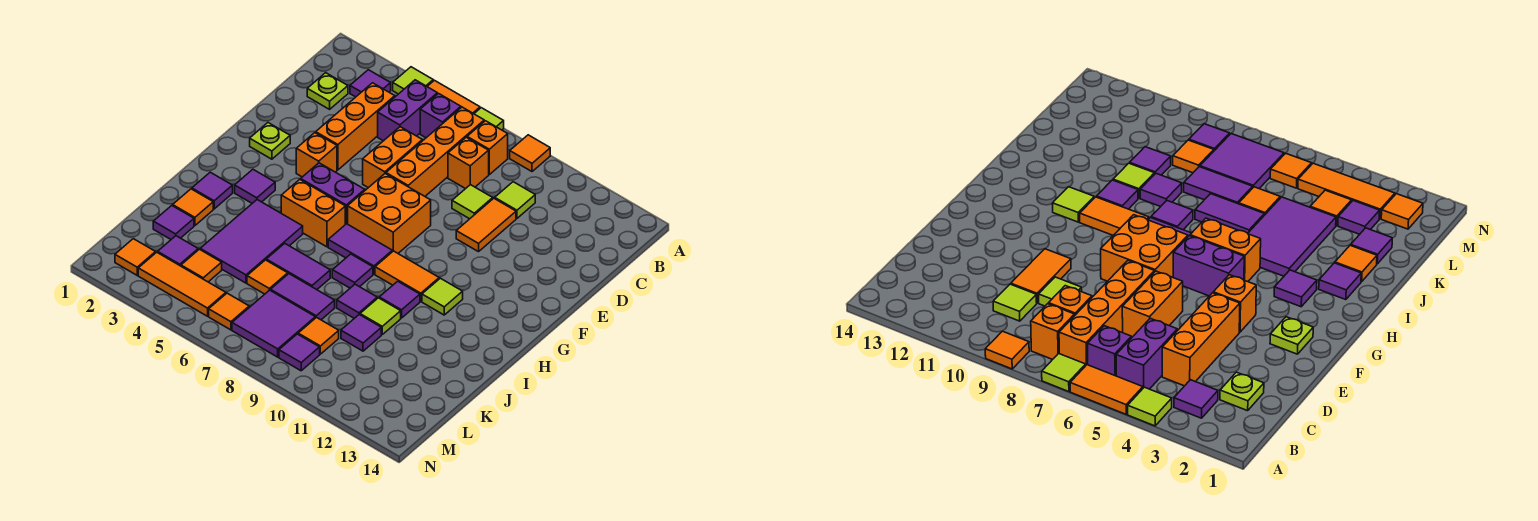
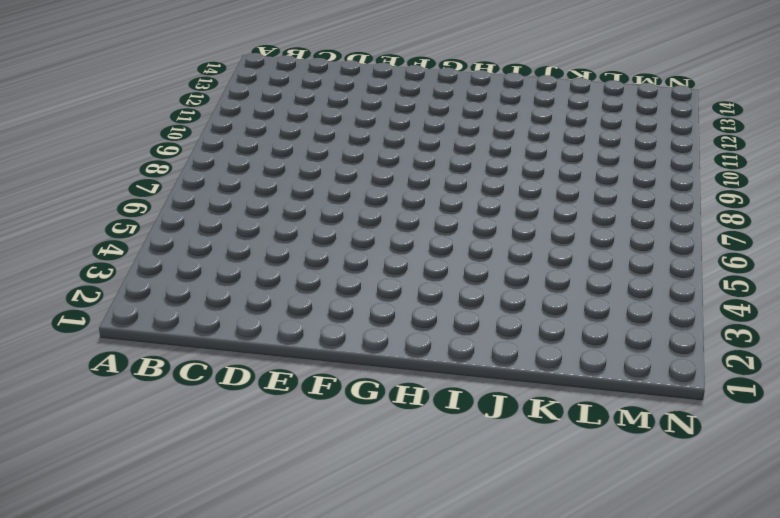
none -> lime tile A4 level 1
none -> orange tile A5:A6 level 1
none -> lime tile A7 level 1
none -> orange tile A9 level 1

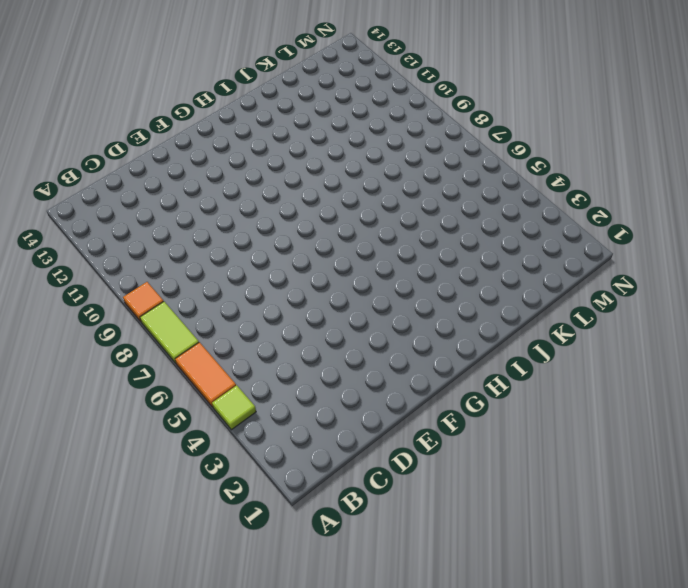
lime tile A7:A8 level 1 -> lime tile A7 level 1
none -> purple tile B3 level 1
none -> purple brick B5:C5 level 1
none -> purple brick B6 level 1
none -> orange brick B7:E7 level 1

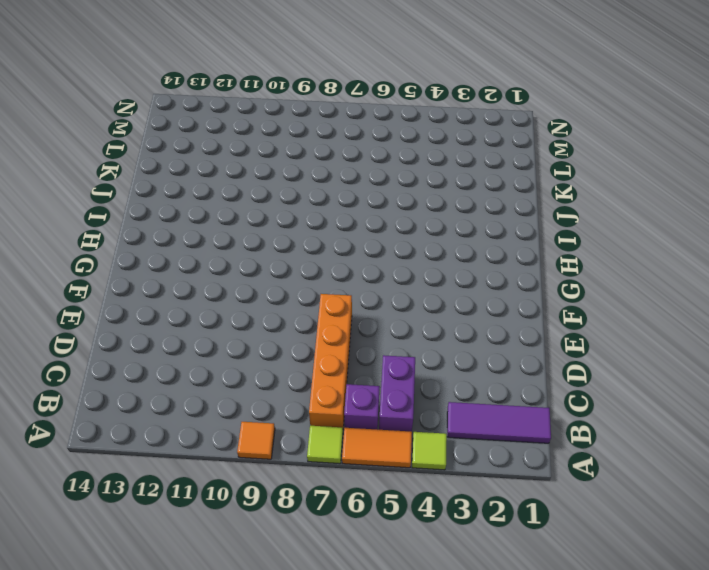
purple tile B1:B3 level 1 -> purple tile B3 level 1
none -> orange brick B8 level 1
none -> lime plate C2 level 1
none -> orange brick C4:E4 level 1
none -> orange brick C8 level 1

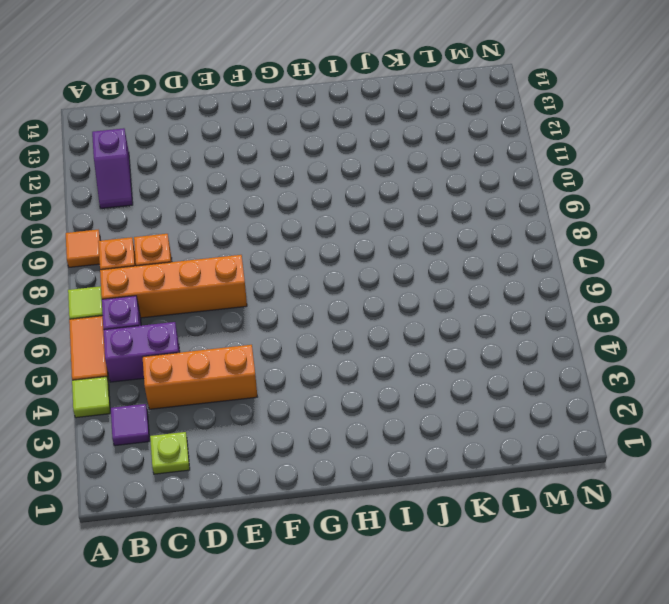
purple slope B11:B12 level 1 top 12 -> none
none -> lime tile C10 level 1
none -> orange brick D6:E6 level 1
none -> lime tile D9 level 1
none -> orange tile D10:E10 level 1

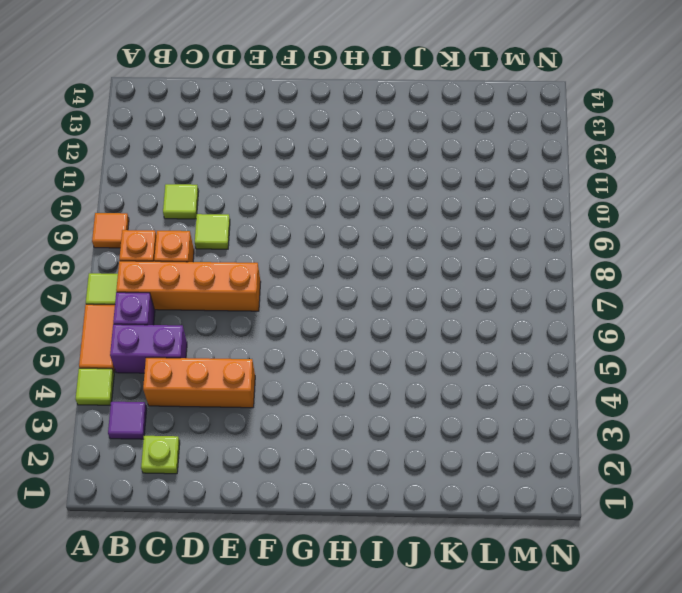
none -> orange brick D6:E6 level 1
none -> orange tile D10:E10 level 1
none -> lime plate F2 level 1
none -> orange brick F4 level 1

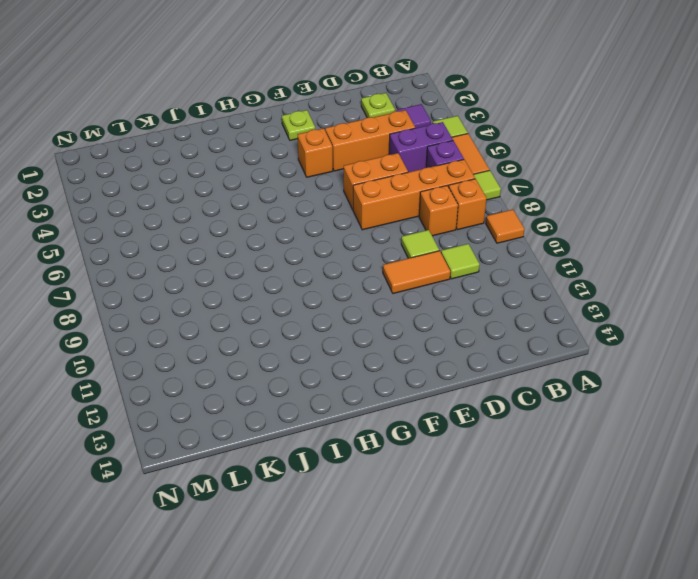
none -> orange brick F7:G8 level 1
none -> purple brick G5:G6 level 1
none -> purple tile H3 level 1
none -> orange brick H5:H6 level 1

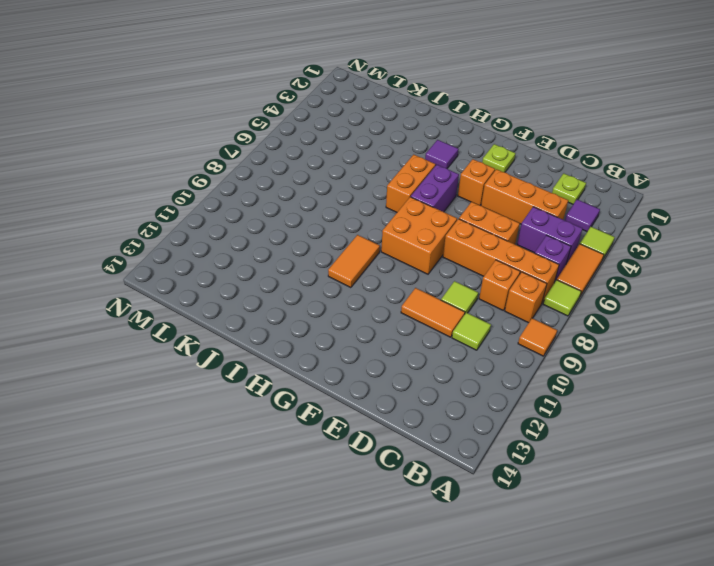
none -> purple tile H7:H8 level 1
none -> lime tile H11 level 1
none -> purple tile I2 level 1
none -> purple tile I4:K5 level 1

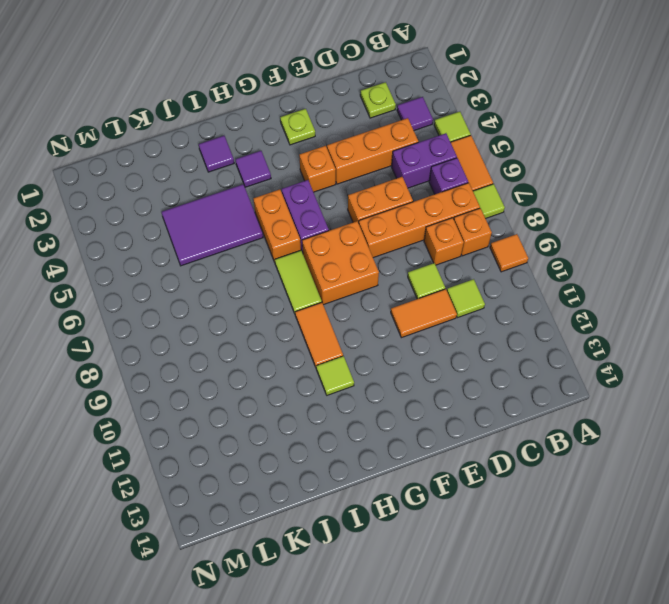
lime tile H7:H8 level 1 -> purple tile H7:H8 level 1
none -> purple tile I8 level 1
none -> purple tile I10 level 1
none -> orange tile J2 level 1
none -> purple tile J6:J7 level 1

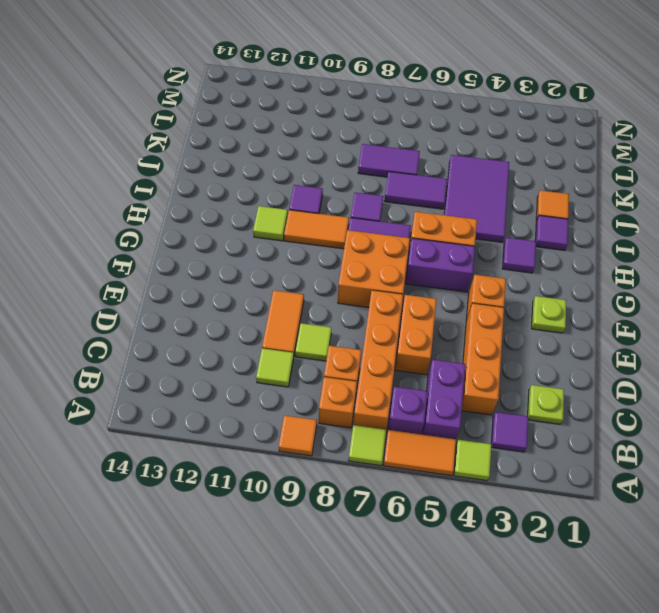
none -> purple tile J9 level 1
none -> lime tile J10 level 1
none -> purple tile K2 level 1
none -> orange tile K6 level 1

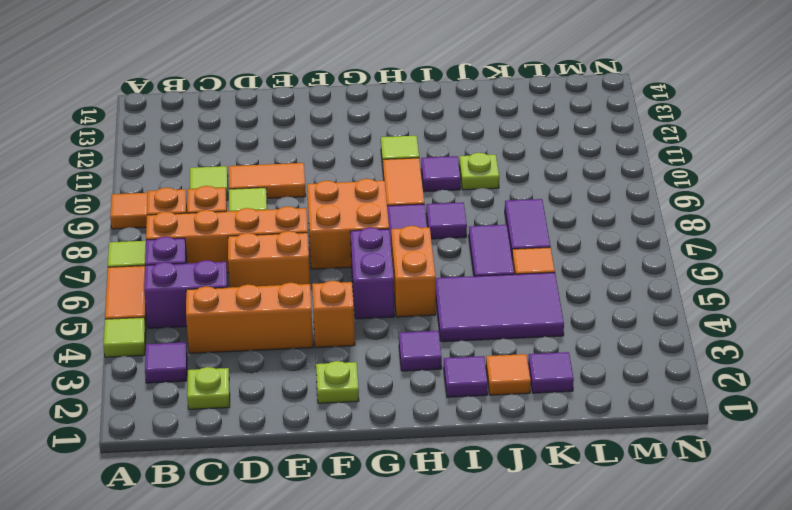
lime plate J10 level 1 -> lime tile J10 level 1
none -> purple tile J9 level 1
none -> purple tile K10 level 1
none -> purple tile L3 level 1
none -> orange tile L4 level 1

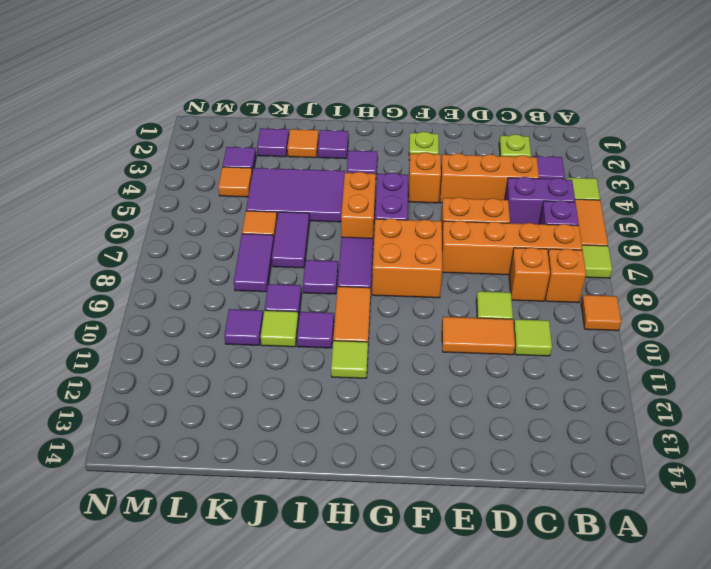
none -> purple tile L7:M8 level 1
none -> orange tile L9 level 1
none -> orange tile M2 level 1
none -> orange tile M3:M5 level 1

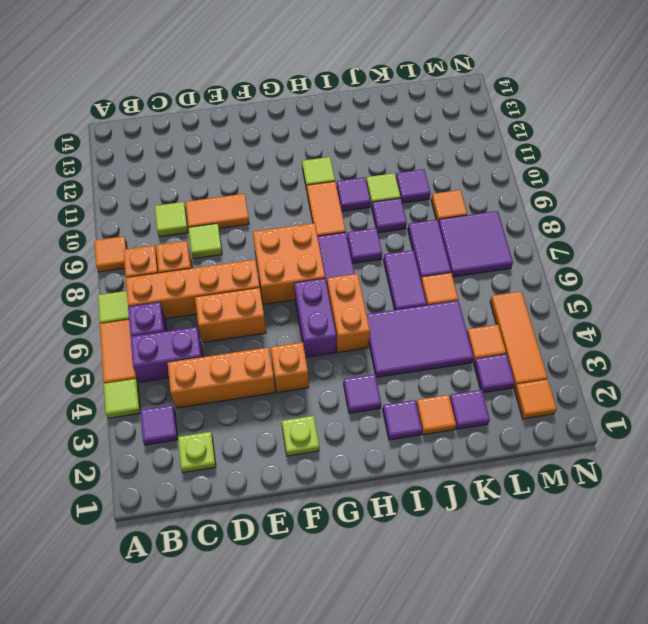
none -> orange tile M6 level 1
none -> purple tile M9 level 1

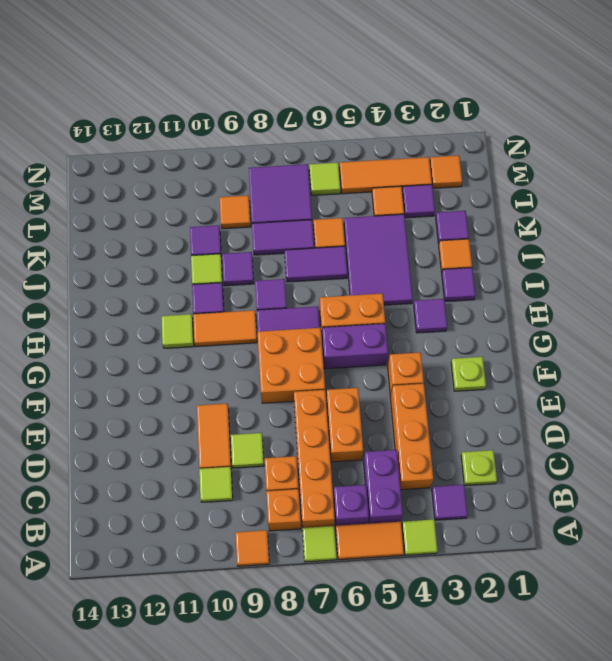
lime tile M6 level 1 -> orange tile M6 level 1
none -> purple tile M9 level 1

